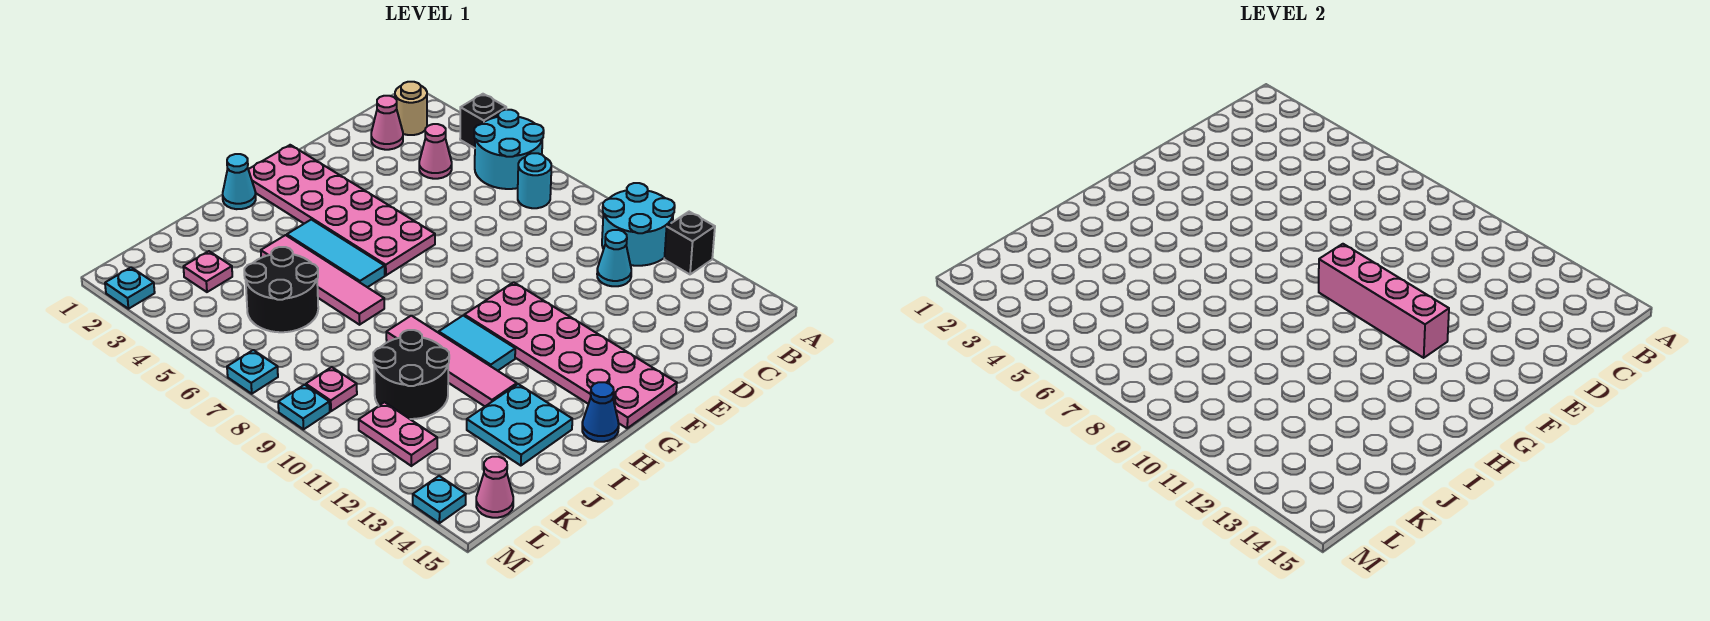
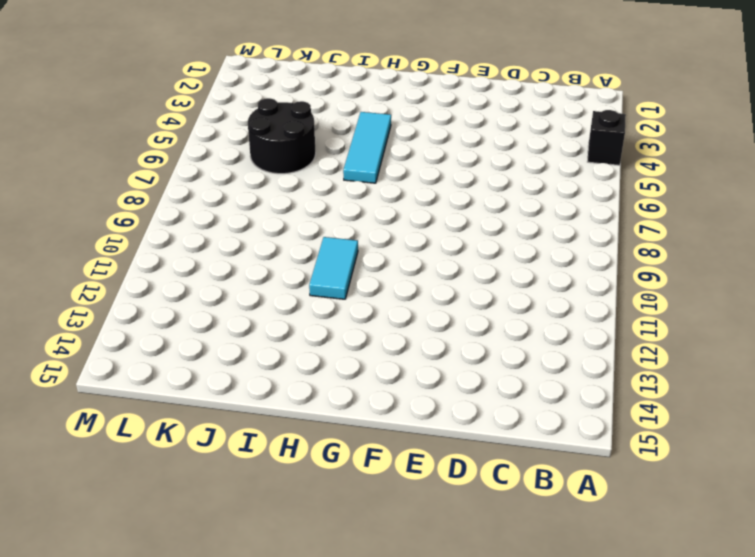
none -> cyan round brick A5:B6 level 1
none -> cyan round brick A10:B11 level 1
none -> black brick A12 level 1

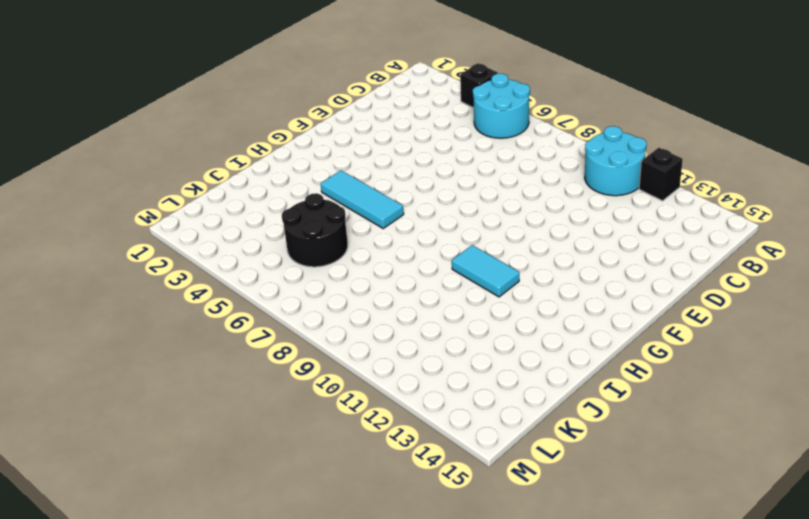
none -> tan round brick B2 level 1
none -> cyan round brick B7 level 1
none -> pink cone C2 level 1

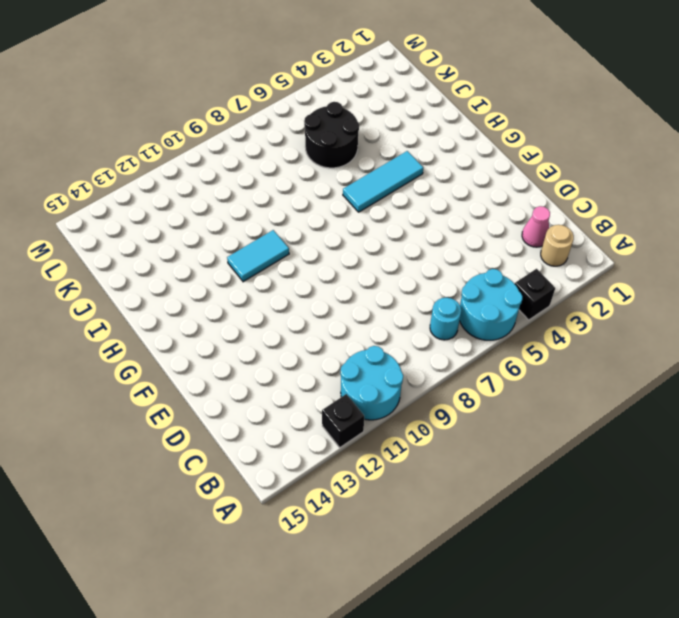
none -> pink cone C4 level 1
none -> cyan cone C11 level 1
none -> pink plate F1:G6 level 1

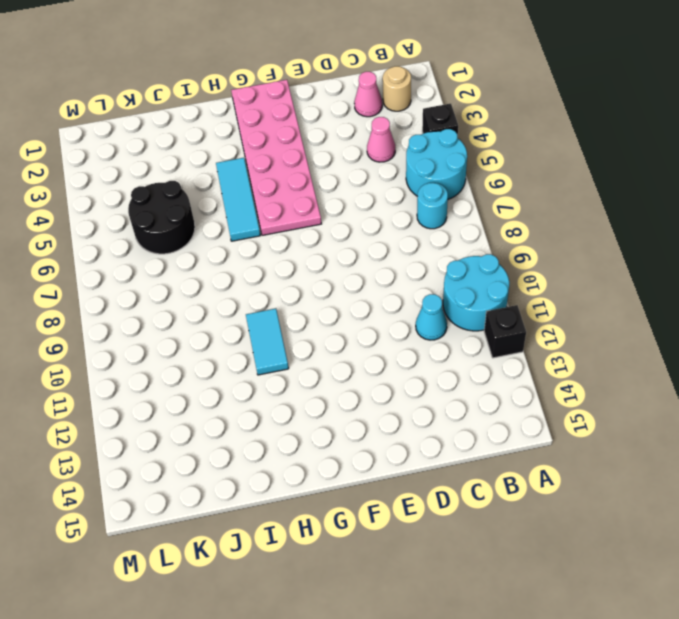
none -> pink plate F10:G15 level 1
none -> cyan cone H1 level 1
none -> blue cone H15 level 1

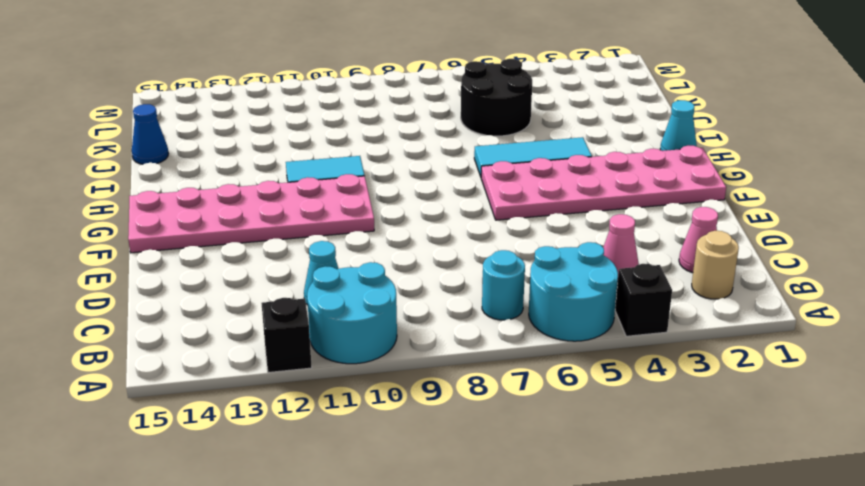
blue cone J15 level 1 -> blue cone H15 level 1
none -> pink tile I4:I7 level 1
none -> pink tile I9:I12 level 1
none -> cyan plate I13:J14 level 1

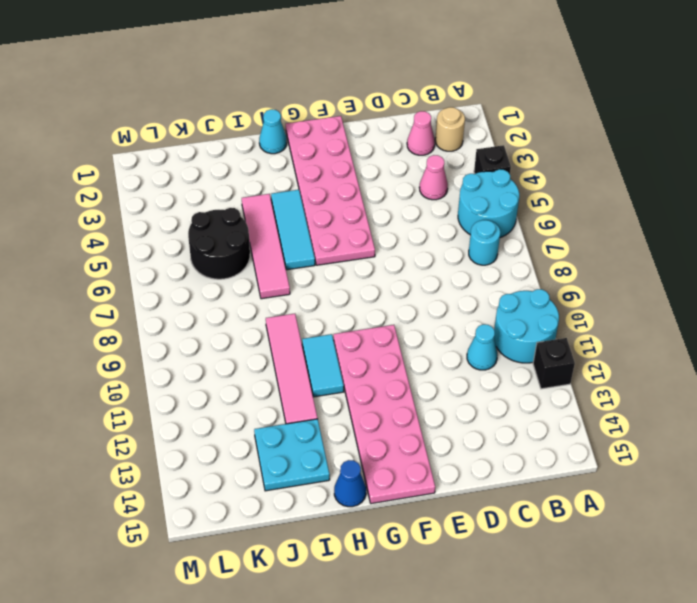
none -> black round brick J10:K11 level 1
none -> pink plate K3 level 1
none -> pink plate L9 level 1

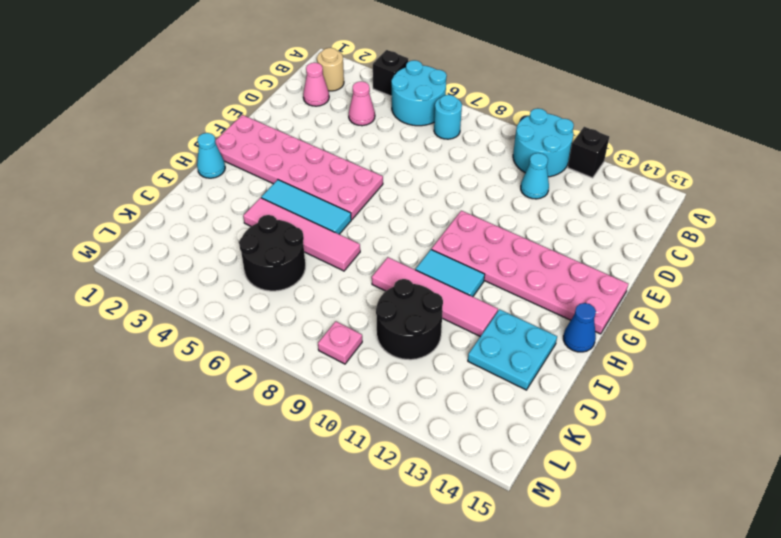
none -> pink plate K3 level 1
none -> pink plate L11:L12 level 1
none -> pink cone L15 level 1

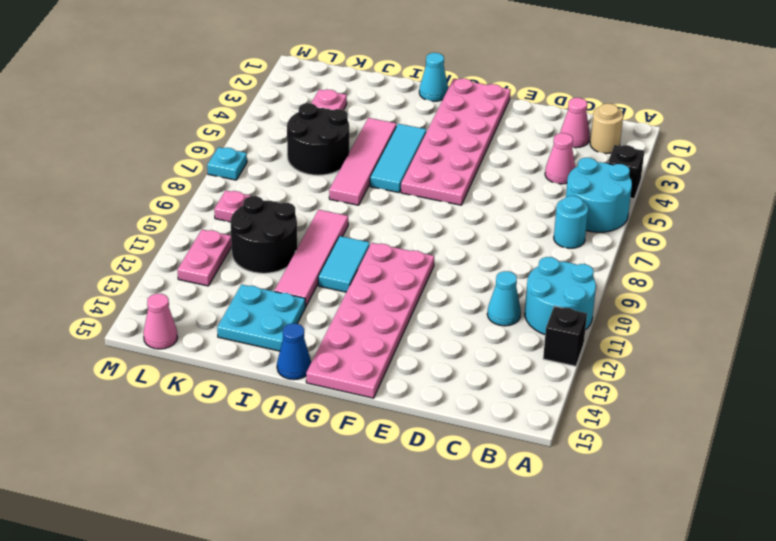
none -> cyan plate M2 level 1
none -> cyan plate M9 level 1
none -> cyan plate M14 level 1

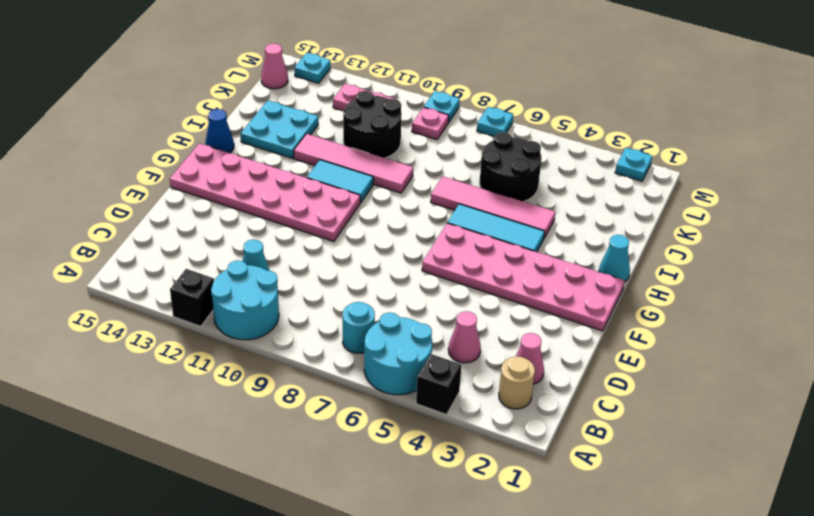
none -> pink plate K3 level 1
none -> pink brick F9:F12 level 2

